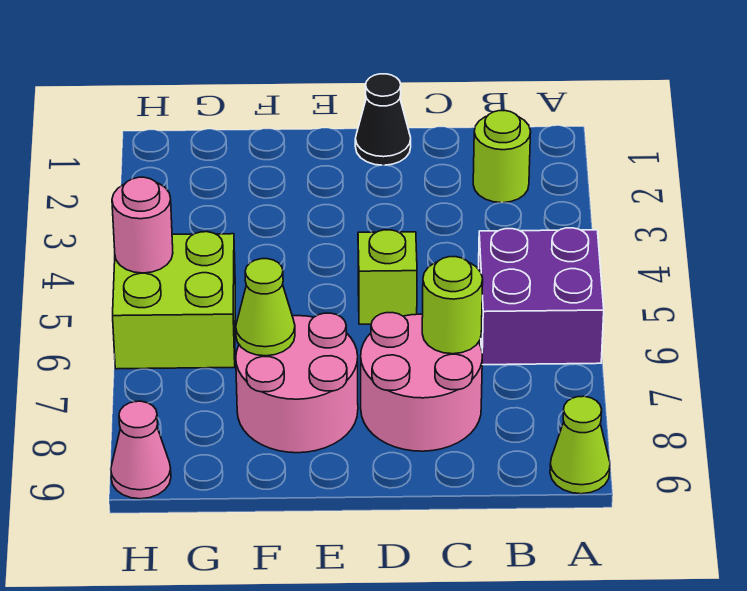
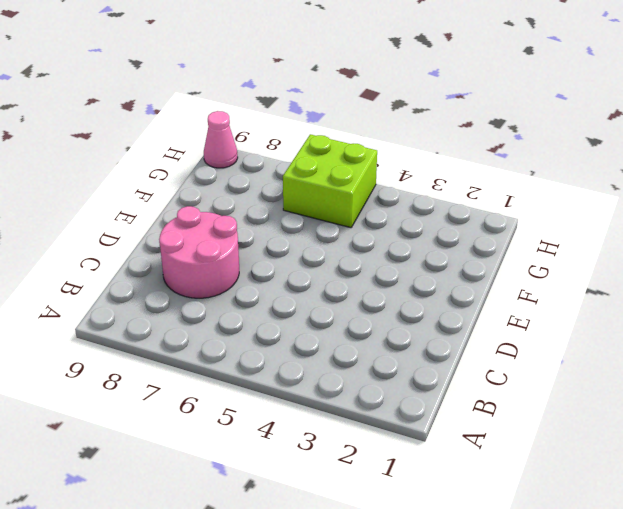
none -> purple brick A5:B6 level 1
none -> lime cone A9 level 1
none -> lime round brick B2 level 1

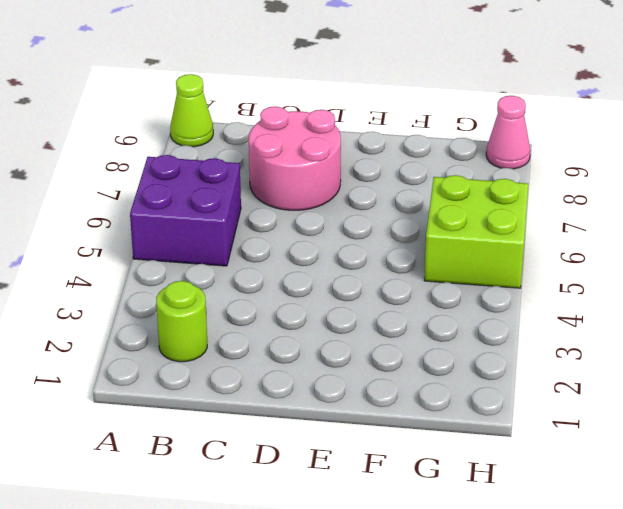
none -> black cone D1 level 1
none -> lime brick D5 level 1
none -> pink round brick E7:F8 level 1

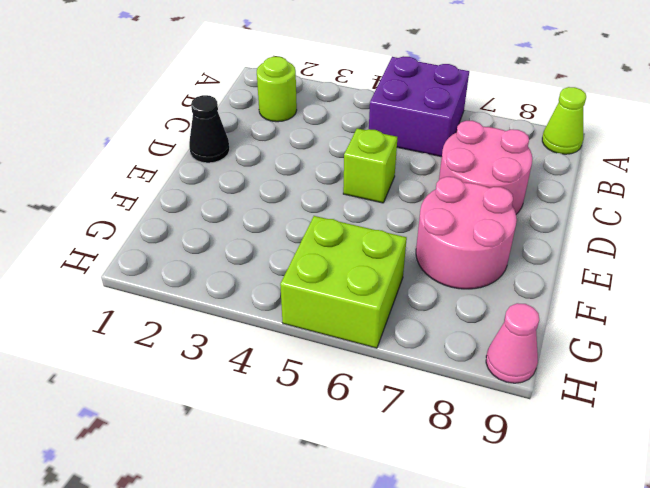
none -> lime round brick C7 level 2
none -> lime cone F7 level 2
none -> pink round brick H5 level 2

